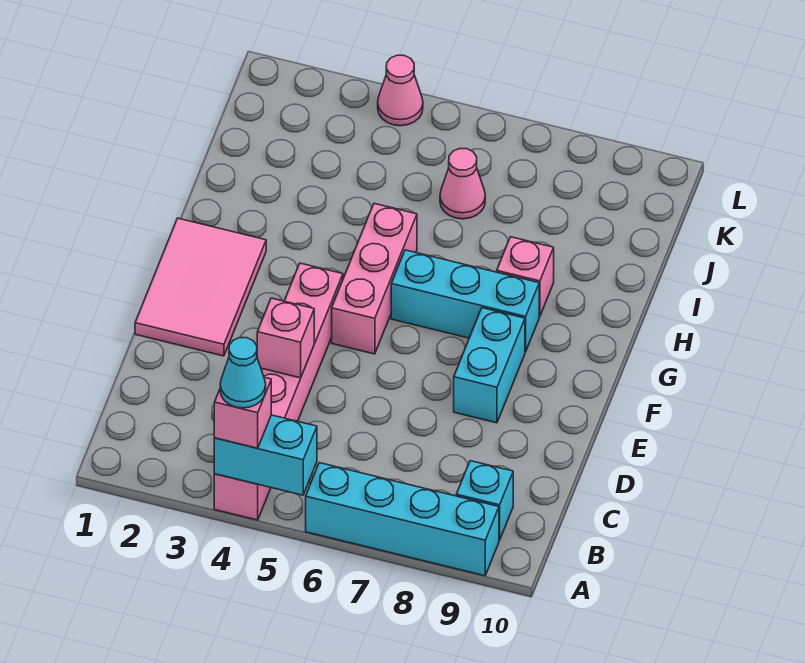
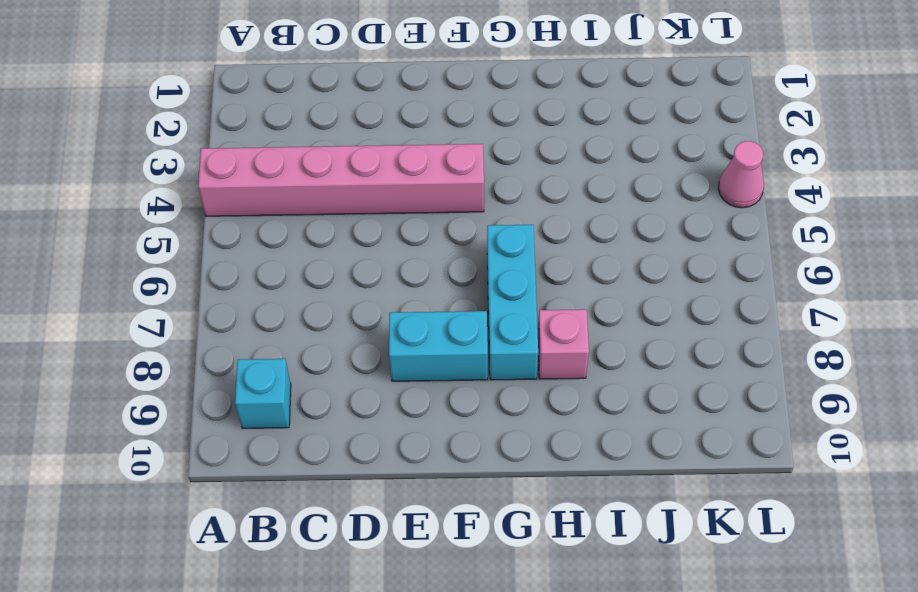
none -> cyan brick A6:A9 level 1
none -> pink tile E1:G2 level 1
none -> pink brick F5:H5 level 1

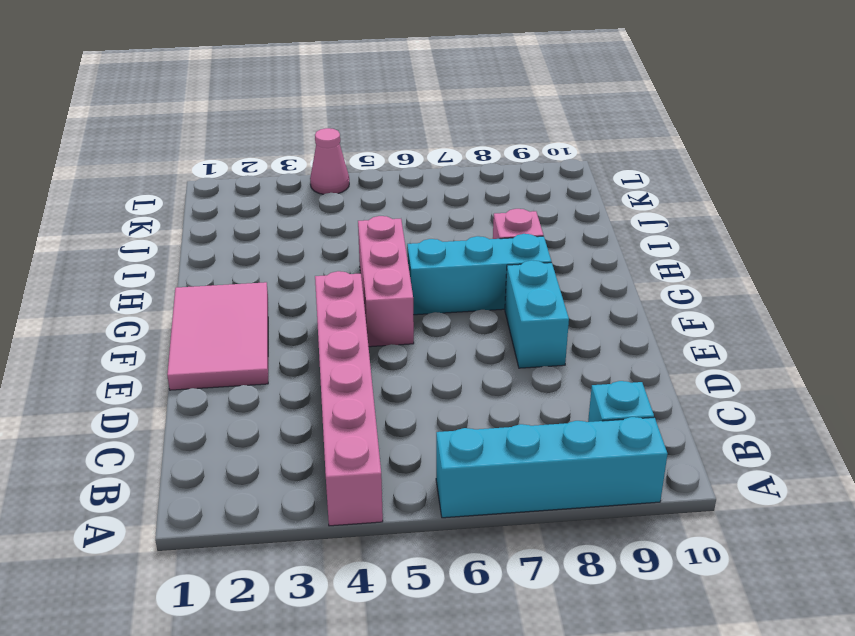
none -> pink cone J6 level 1
none -> cyan brick A4:A5 level 2
none -> pink brick D4 level 2

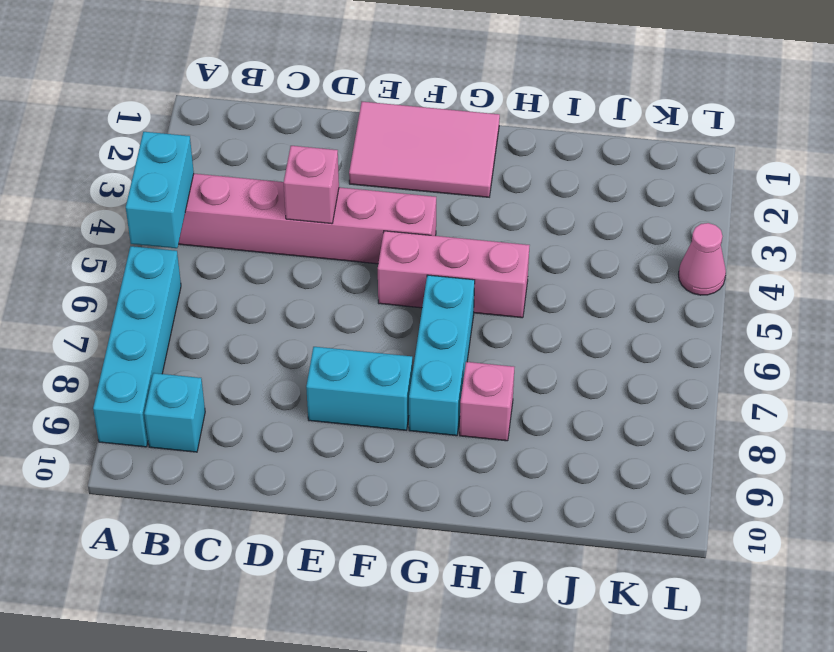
none -> pink cone J6 level 1
none -> pink brick A4 level 3
none -> cyan cone A4 level 4

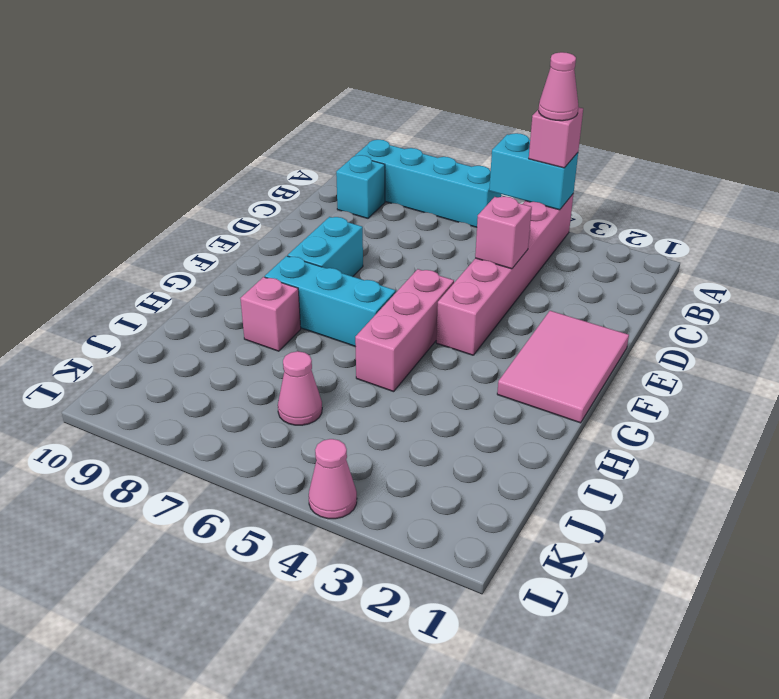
pink cone A4 level 4 -> cyan cone A4 level 4

